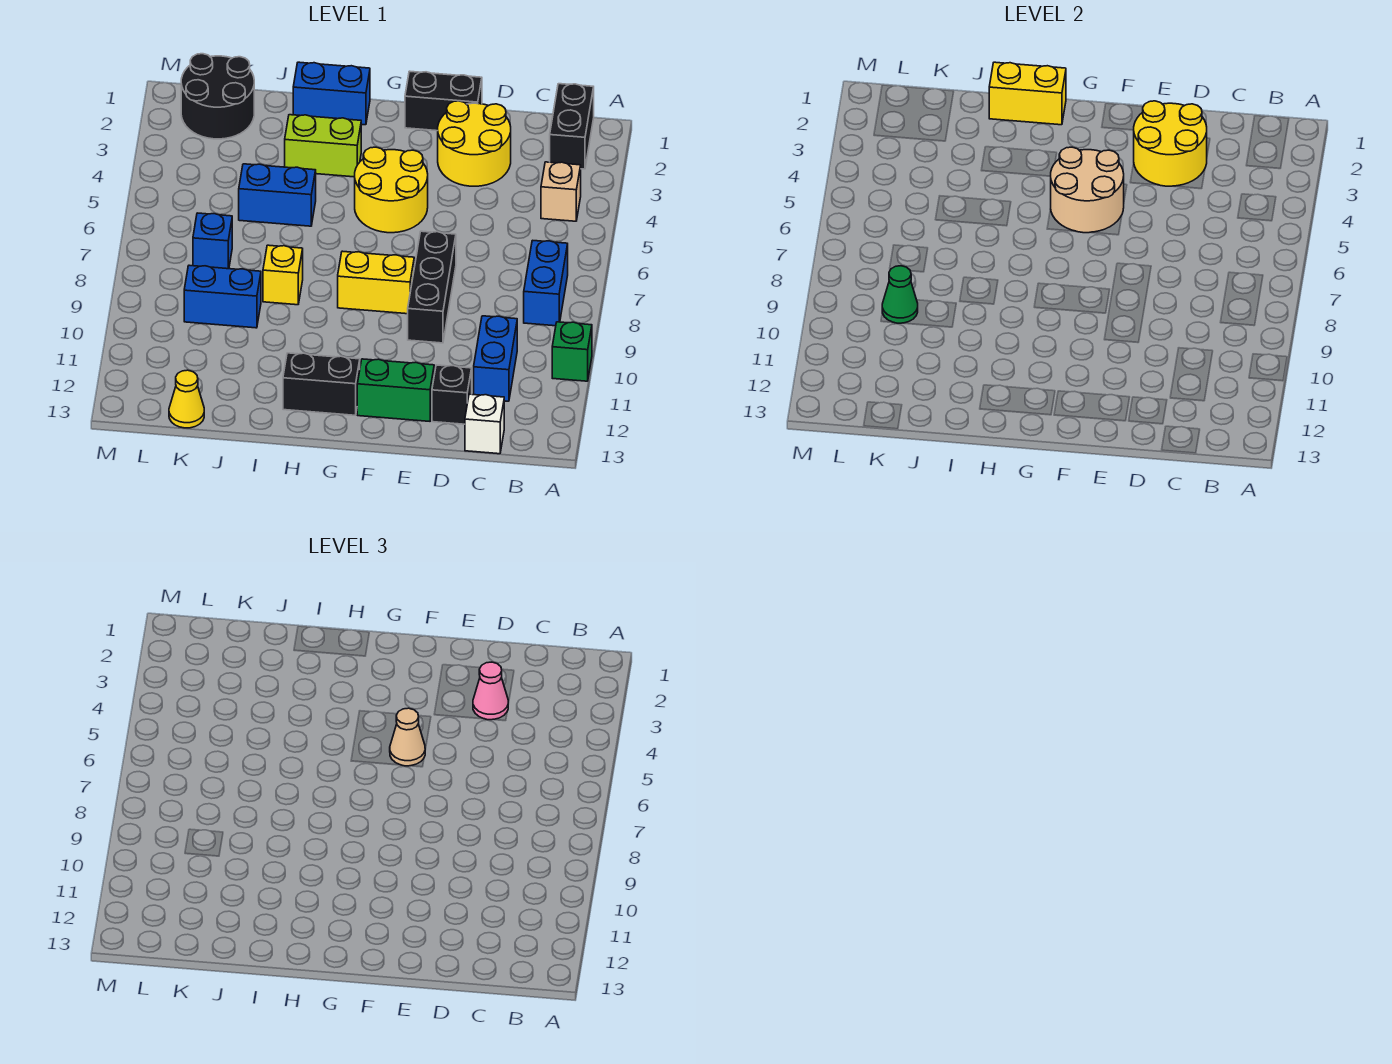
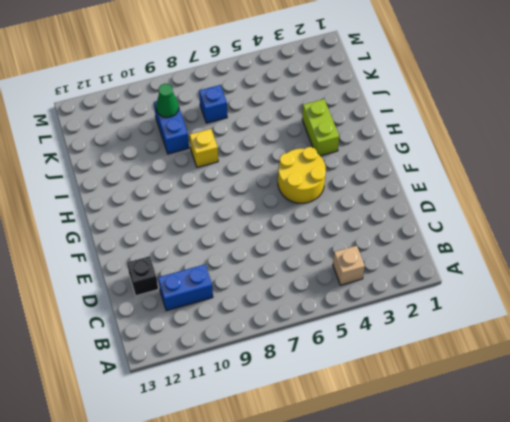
none -> green brick A10 level 1
none -> black brick B1:B2 level 1
none -> blue brick B7:B8 level 1

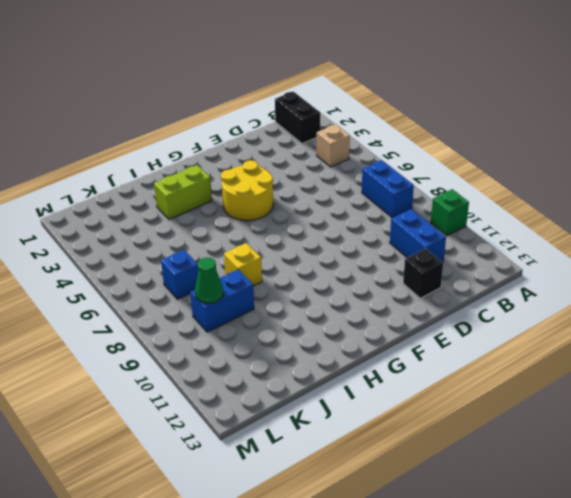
none -> white brick C13 level 1
none -> yellow round brick D2:E3 level 1
none -> black brick E1:F1 level 1

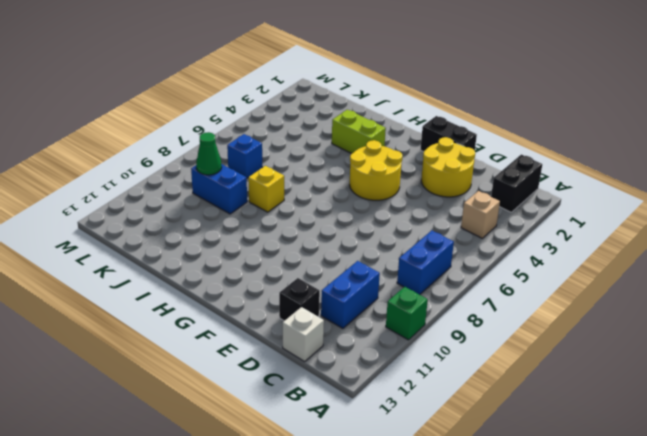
none -> black brick E7:E9 level 1
none -> green brick E12:F12 level 1
none -> yellow brick F8:G8 level 1

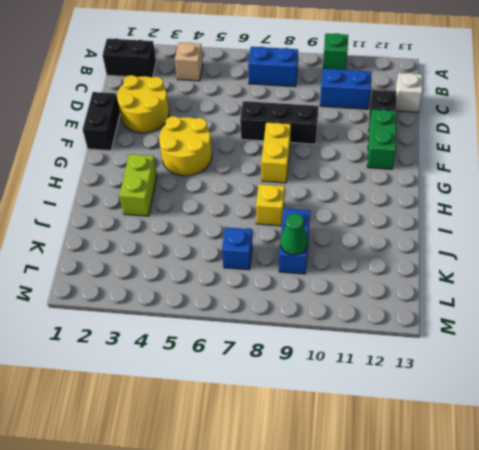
none -> black brick G12:H12 level 1
none -> blue brick H1:I1 level 1
none -> blue brick I5:J5 level 1

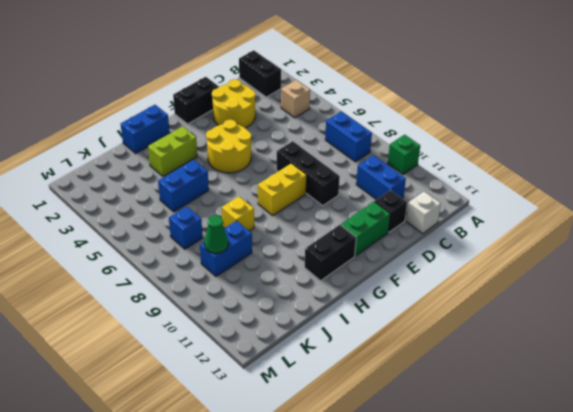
none -> black round brick K1:L2 level 1
none -> yellow cone K13 level 1
none -> yellow round brick D2:E3 level 2

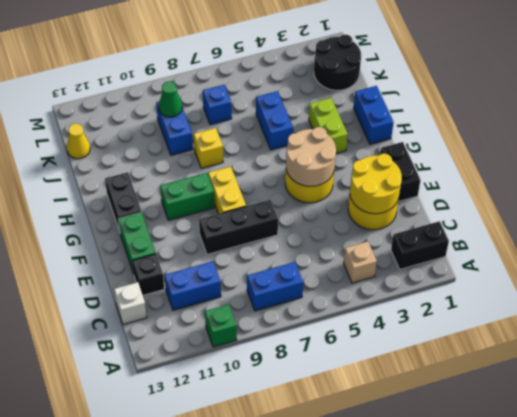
green brick G9:G10 level 1 -> none
none -> yellow brick H1:I1 level 2
none -> pink cone D3 level 3
none -> tan cone F5 level 3

